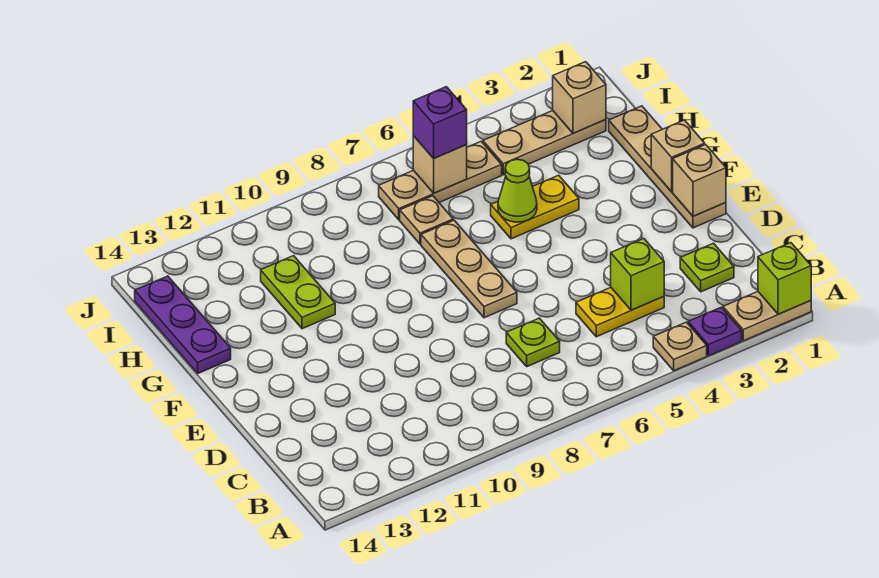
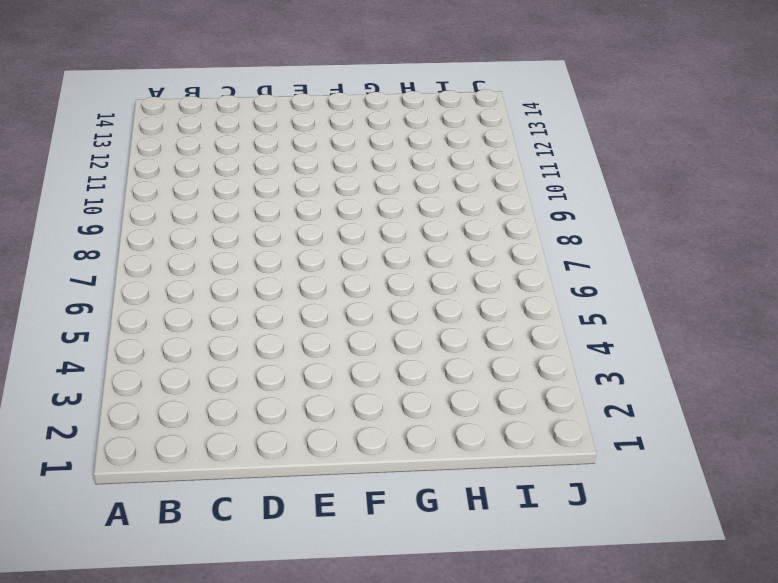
none -> tan plate A1:A2 level 1
none -> purple plate A3 level 1
none -> tan plate A4 level 1

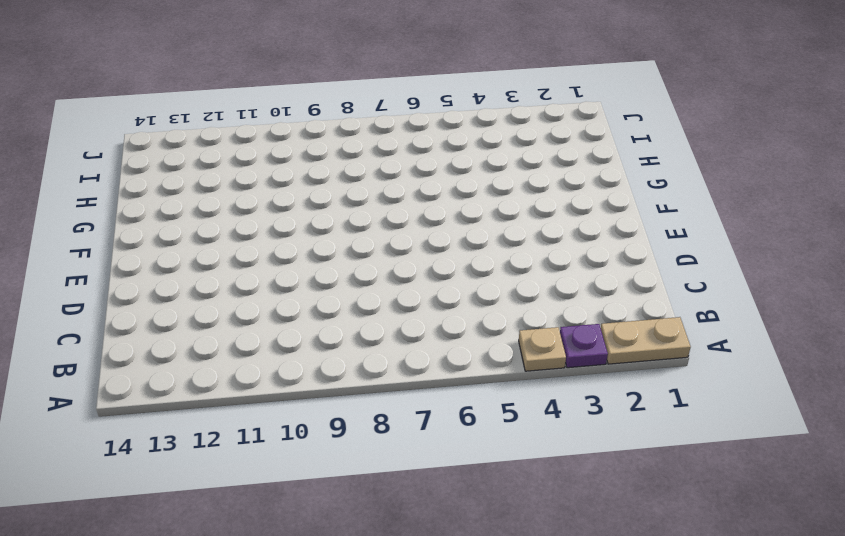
none -> lime plate C2 level 1
none -> yellow plate C4:C5 level 1
none -> lime plate C7 level 1

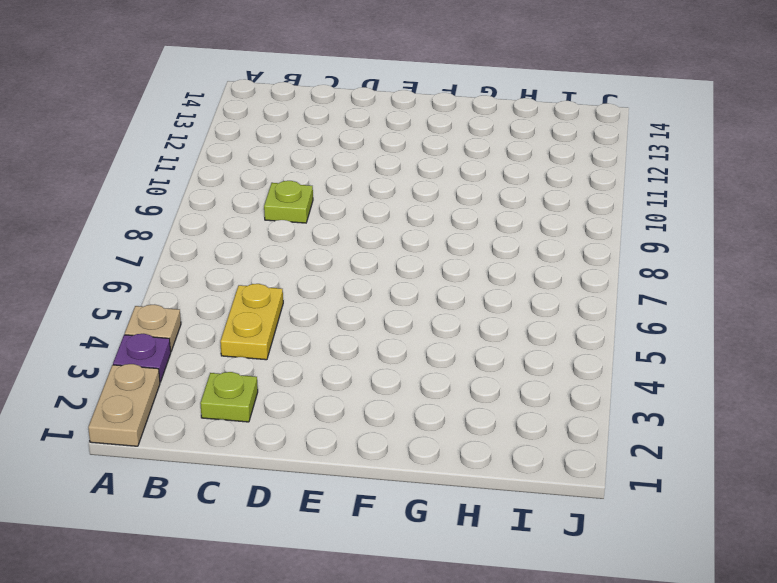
lime plate C9 level 1 -> lime plate C7 level 1
none -> tan plate E1:H1 level 1
none -> tan plate E7:G7 level 1
none -> yellow plate G4:G5 level 1

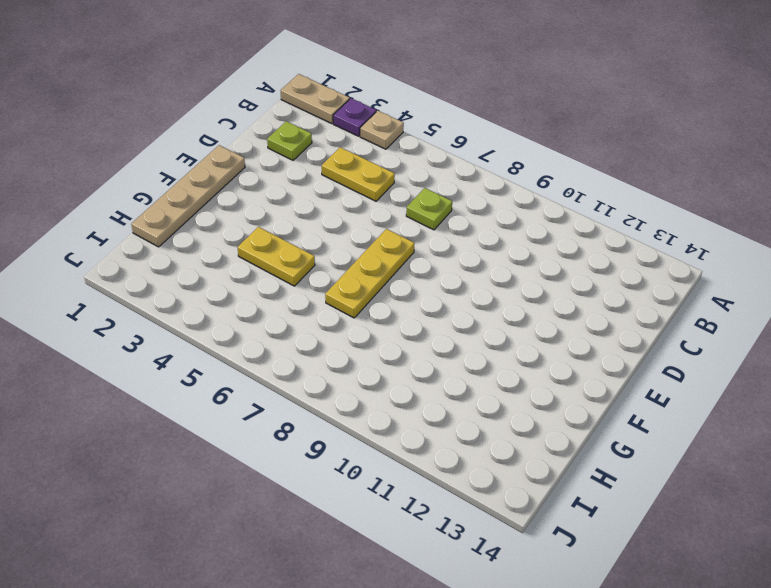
yellow plate E7:G7 level 1 -> tan plate E7:G7 level 1
none -> lime plate G11:H11 level 1
none -> purple plate G14:I14 level 1
none -> tan plate H7 level 1

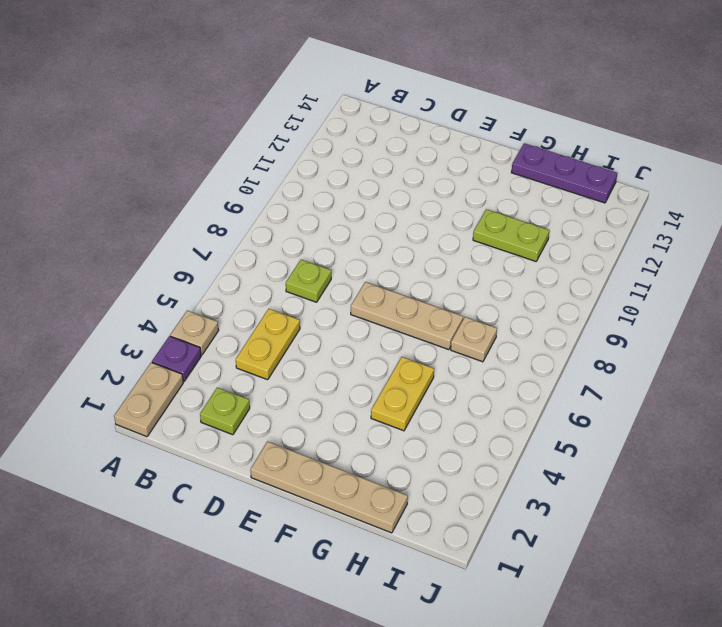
none -> tan plate I2:I4 level 1
none -> tan plate I5:I7 level 1
none -> lime brick A1 level 2

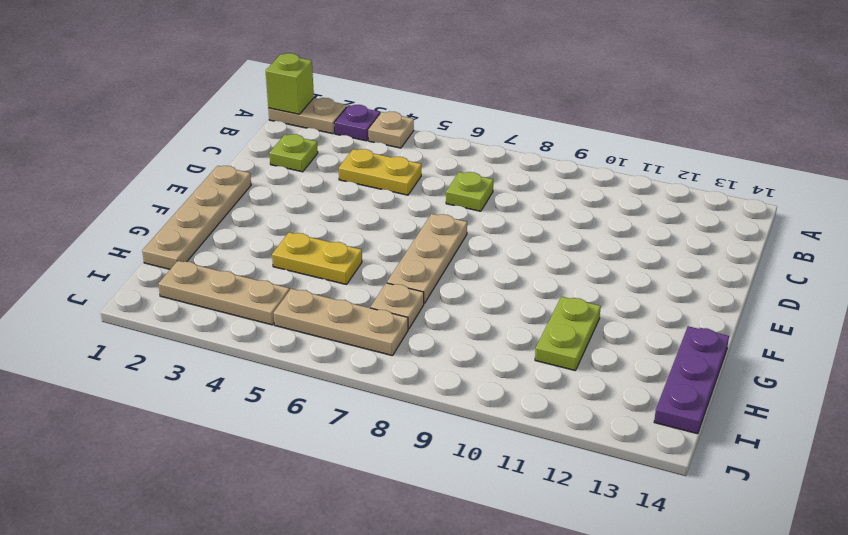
none -> lime brick C4 level 2
none -> tan brick E1 level 2
none -> tan brick F1 level 2

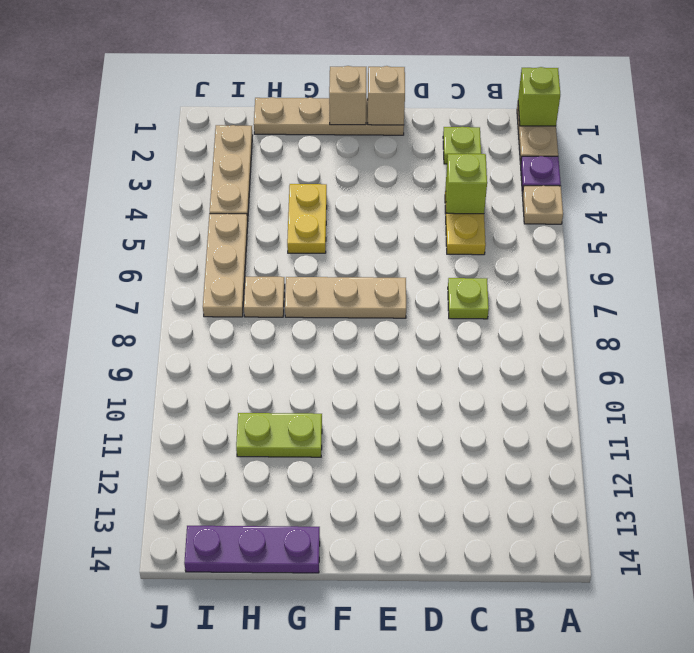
none -> lime cone G5 level 2
none -> tan brick I2 level 2
none -> tan brick I6 level 2

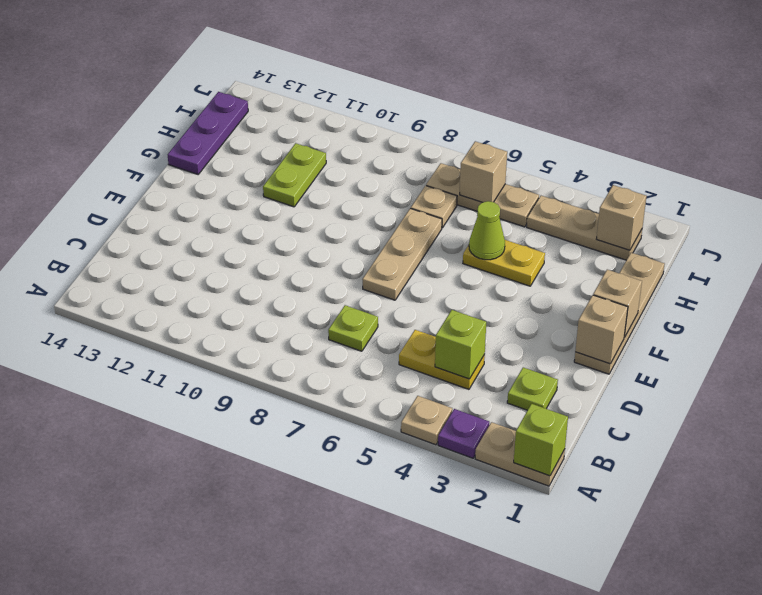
none -> purple brick I6 level 3

